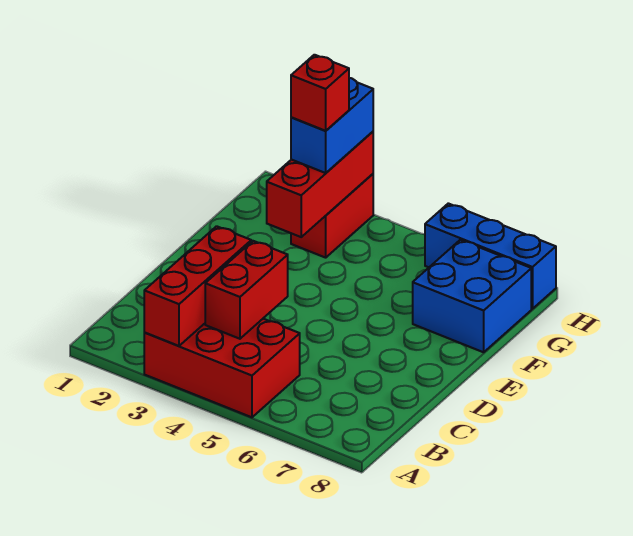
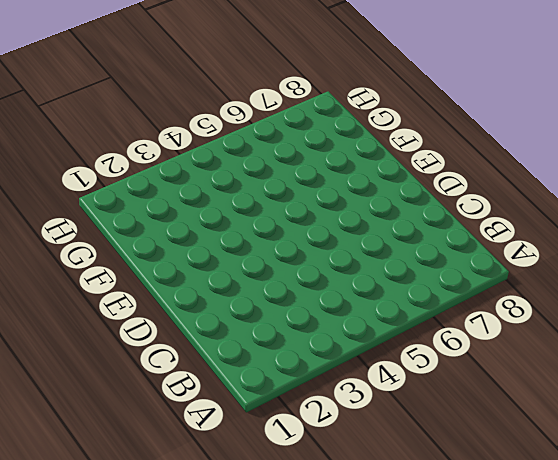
none -> red brick A3:B5 level 1
none -> blue brick F7:G8 level 1

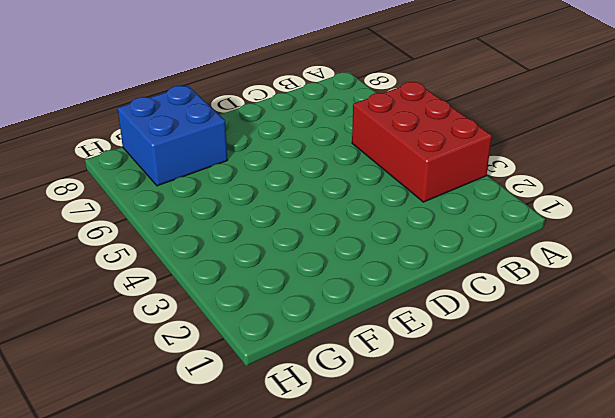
none -> red brick G3:H3 level 1
none -> blue brick H6:H8 level 1

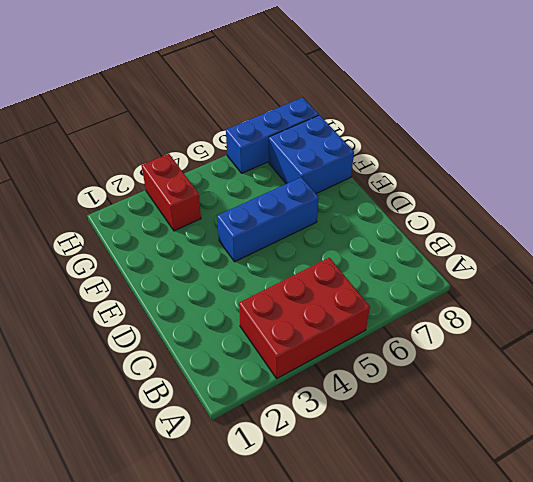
blue brick E4:E6 level 1 -> none
none -> red brick A3:C3 level 2
none -> red brick B4:C4 level 2

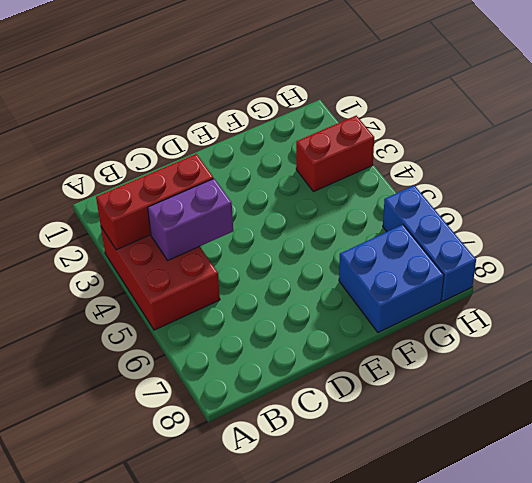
purple brick B4:C4 level 2 -> red brick B4:C4 level 2
none -> red brick F3:H3 level 2
none -> blue brick G3:H3 level 3

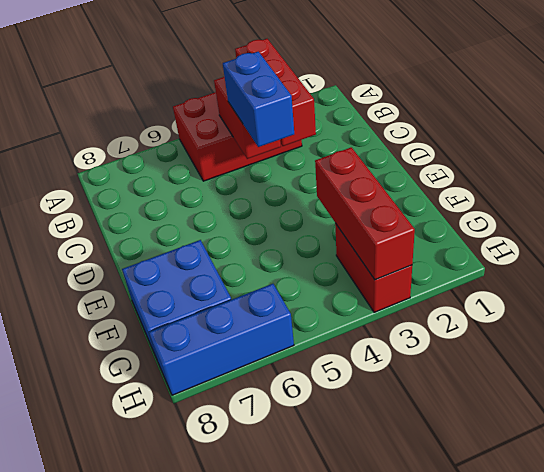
blue brick C4:D4 level 3 -> blue brick G3:H3 level 3
none -> red brick G3 level 4

